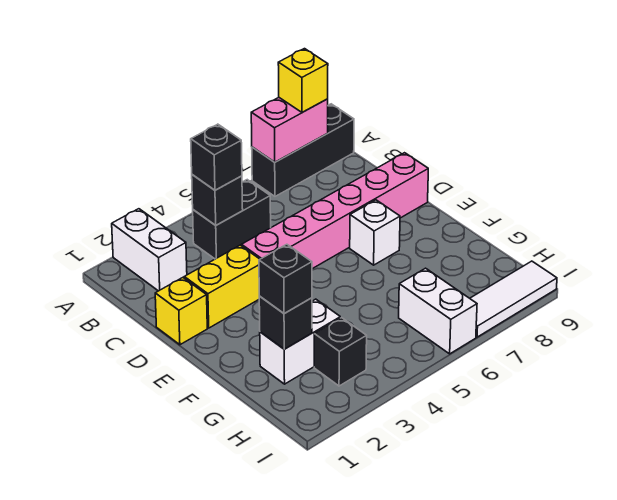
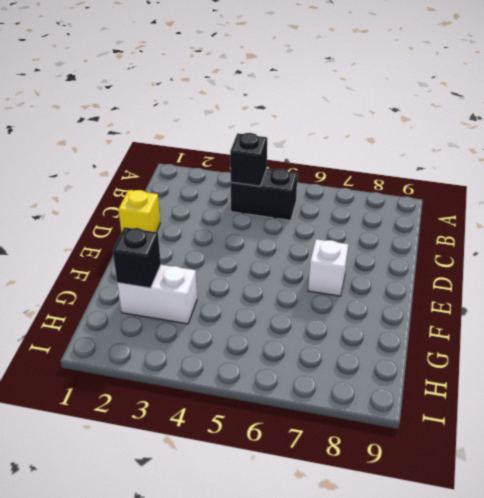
none -> white brick A2:B2 level 1
none -> black brick A7:A9 level 1
none -> yellow brick D2:D3 level 1

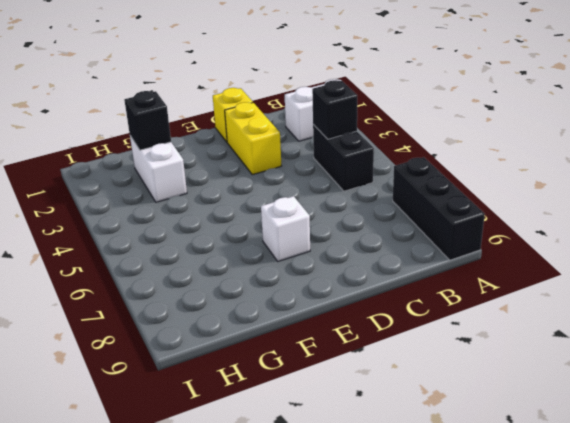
none -> pink brick D4:D9 level 1
none -> black brick H3 level 1
none -> white brick H6:I6 level 1

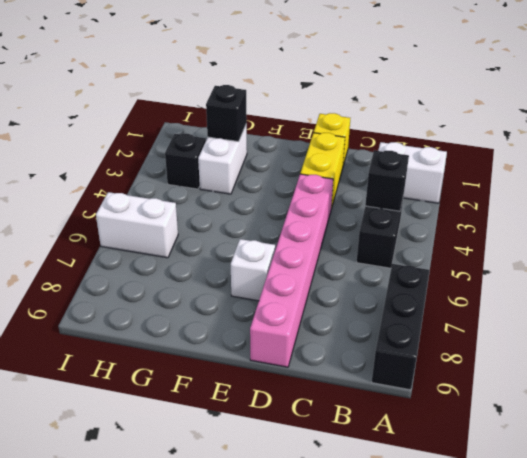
none -> white tile I7:I9 level 1
none -> pink brick A7:A8 level 2
none -> yellow brick A8 level 3

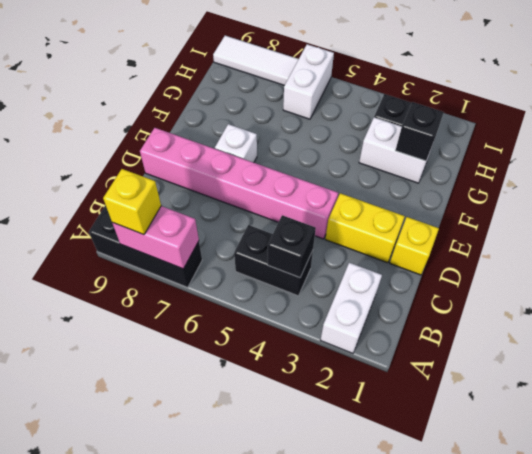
none -> black brick B4 level 3
none -> black brick G2 level 3

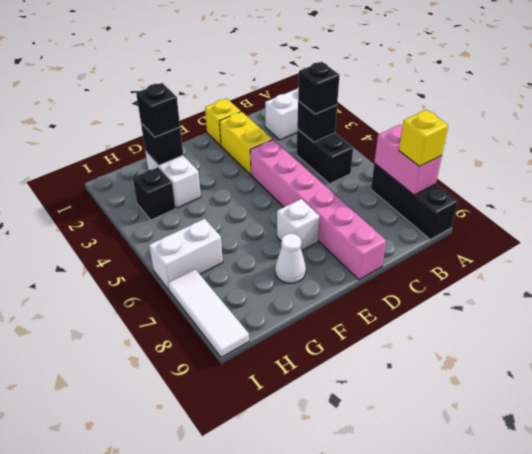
white cone F8 level 1 -> none

